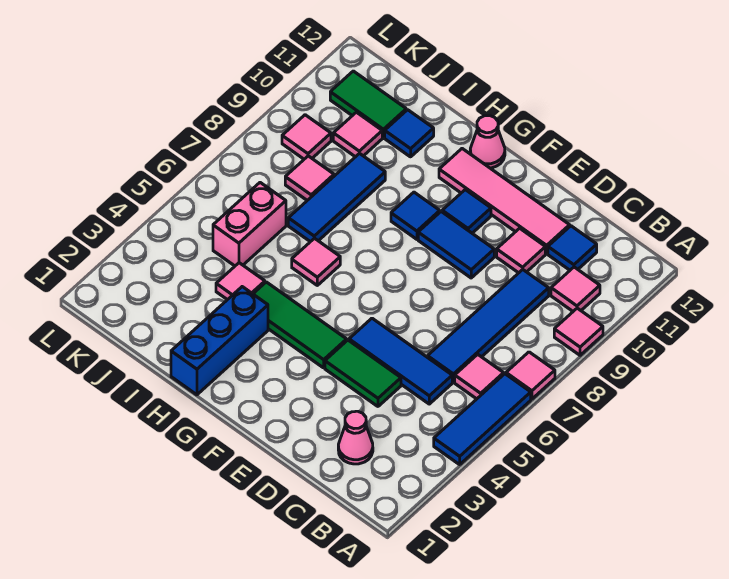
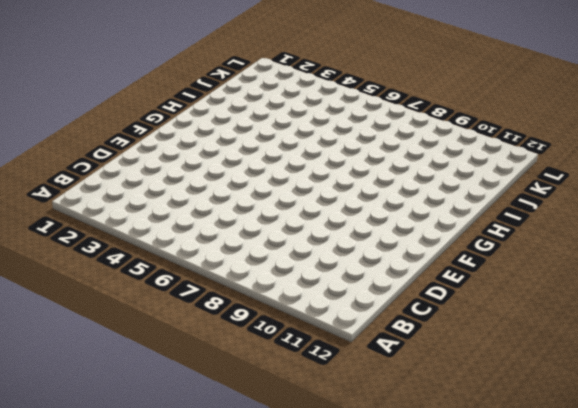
none -> blue tile A4:A6 level 1
none -> pink tile A7 level 1
none -> pink tile A9 level 1

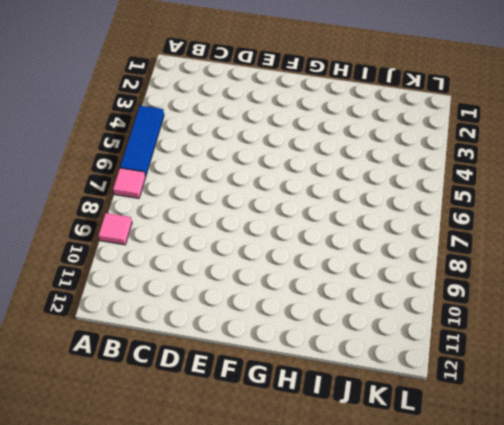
none -> pink tile B6 level 1
none -> pink tile B10 level 1
none -> pink cone C2 level 1

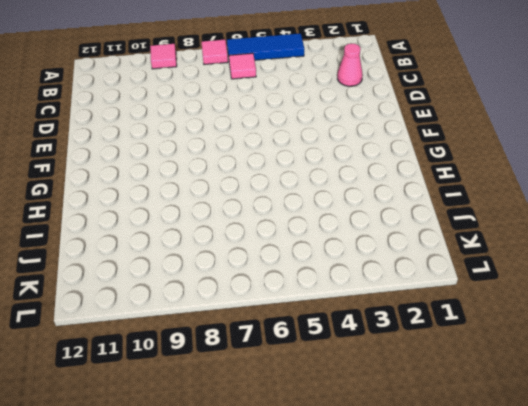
none -> pink tile B10 level 1
none -> blue tile C5:E5 level 1
none -> blue tile C6:C9 level 1

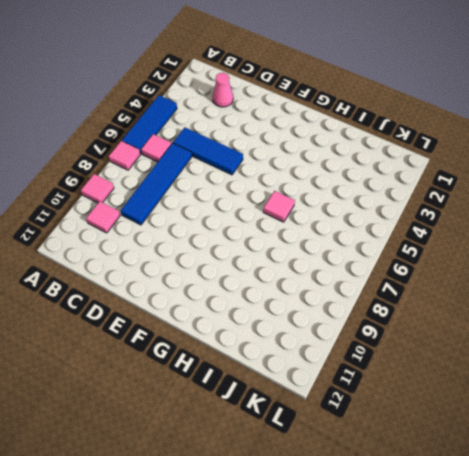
none -> blue tile C11 level 1
none -> green tile D4:E4 level 1
none -> pink tile D10 level 1

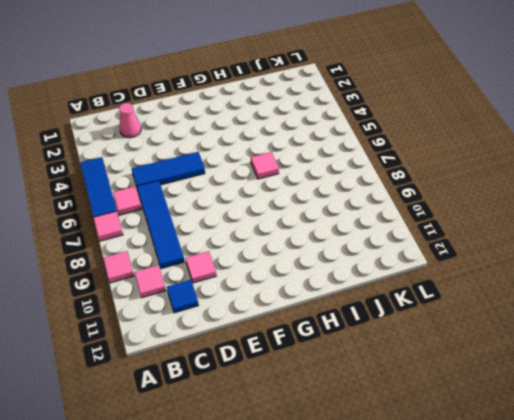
none -> green tile D4:E4 level 1
none -> pink tile D11:G11 level 1
none -> blue tile E9:F9 level 1

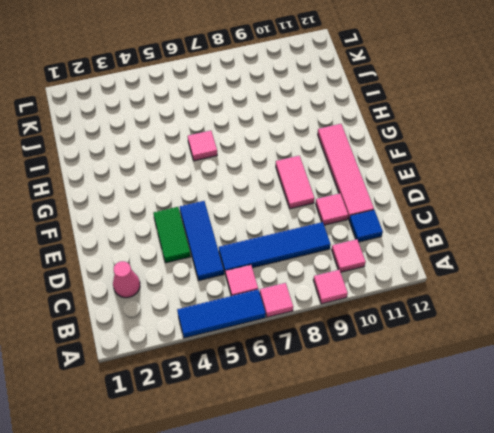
pink tile E9:F9 level 1 -> blue tile E9:F9 level 1
none -> green tile F4:H4 level 1
none -> blue tile F10 level 1
none -> blue tile G9 level 1

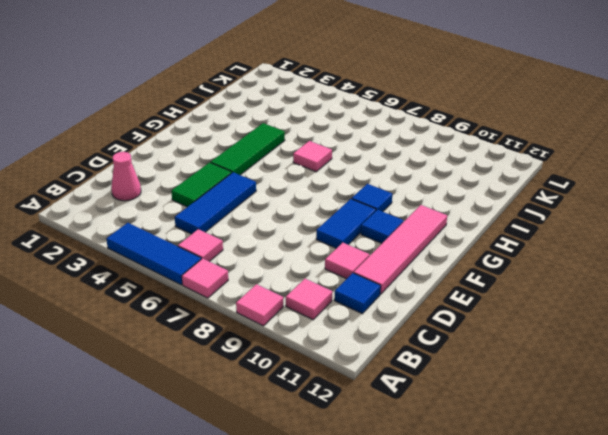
none -> blue tile C6:C9 level 1
none -> pink cone G12 level 1
none -> blue brick H1:H3 level 1

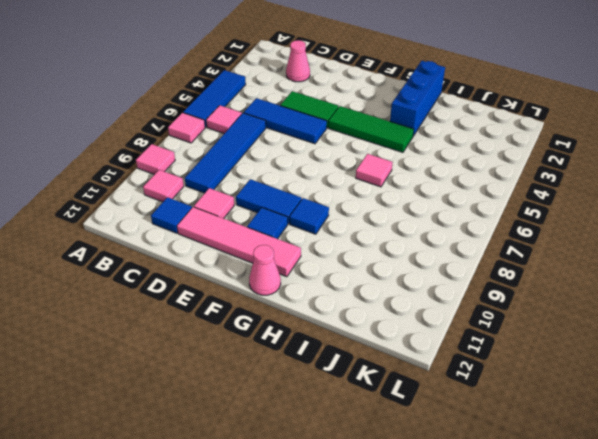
none -> pink tile I4 level 1
none -> blue tile I7:I9 level 1
none -> blue tile I11 level 1

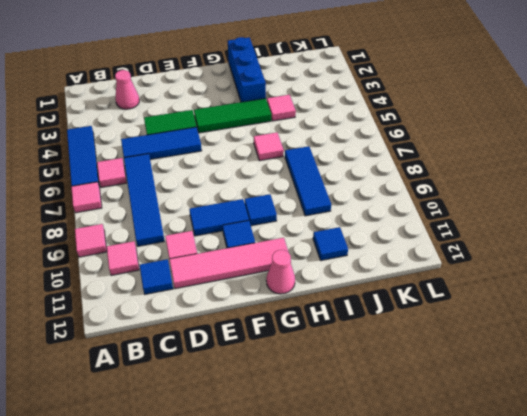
none -> pink brick J5:J6 level 1
none -> pink tile J8 level 1
none -> pink tile J10 level 1

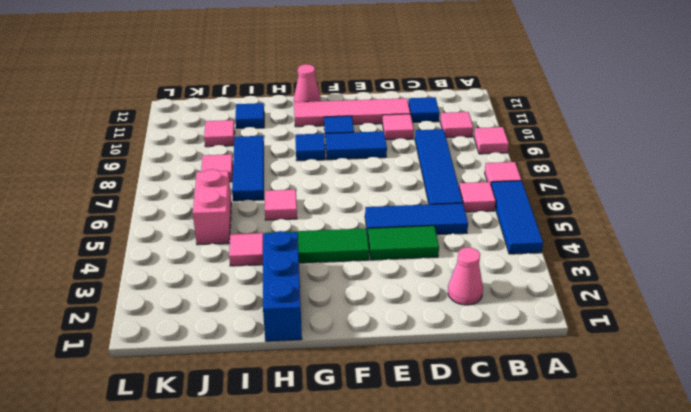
none -> green tile J11:K11 level 1
none -> pink tile K9 level 1

